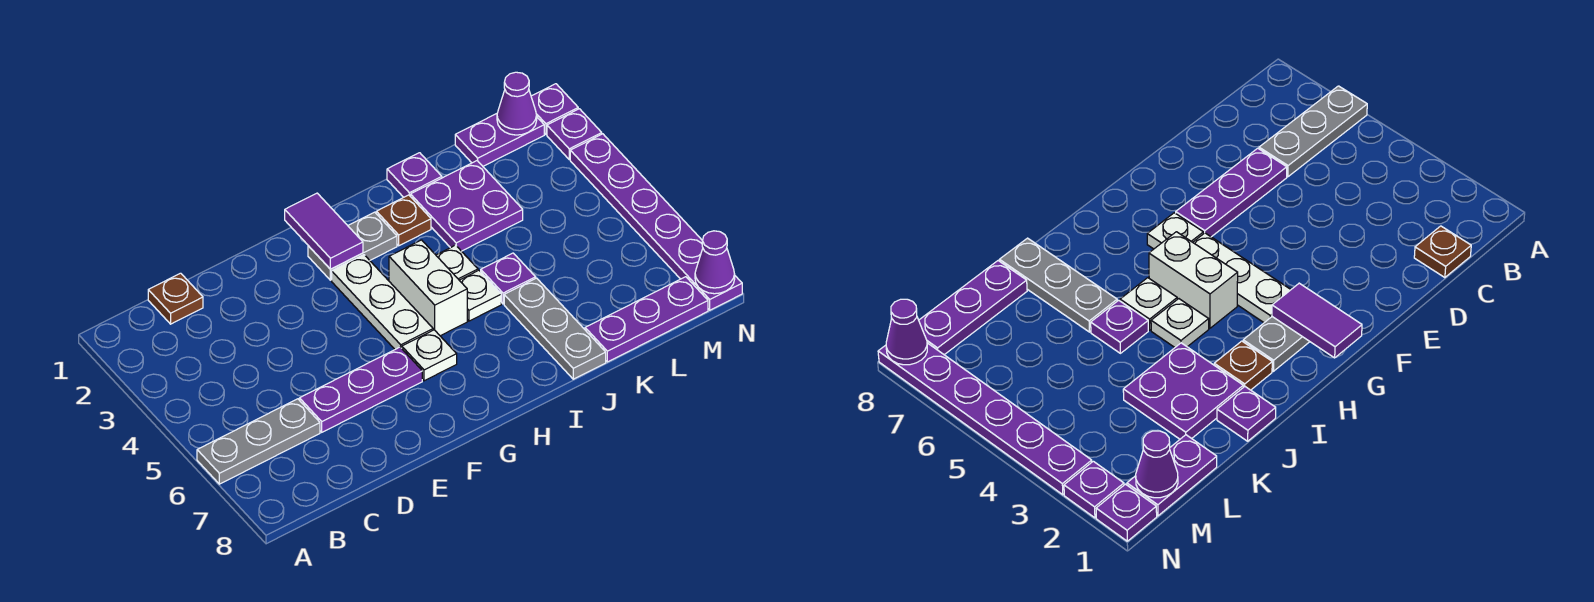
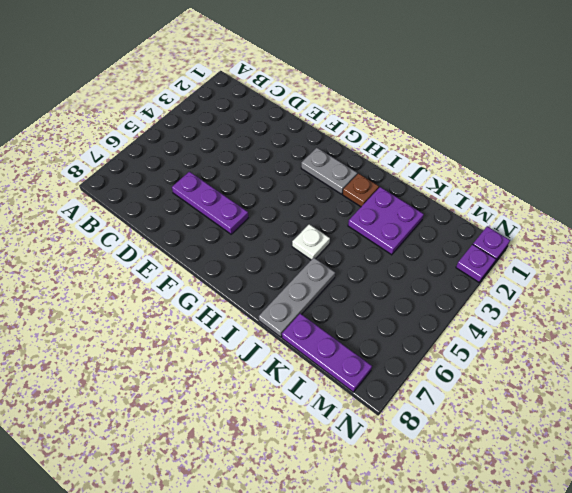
none -> grey plate A6:C6 level 1
none -> brown plate C1 level 1
none -> white plate G3:G5 level 1

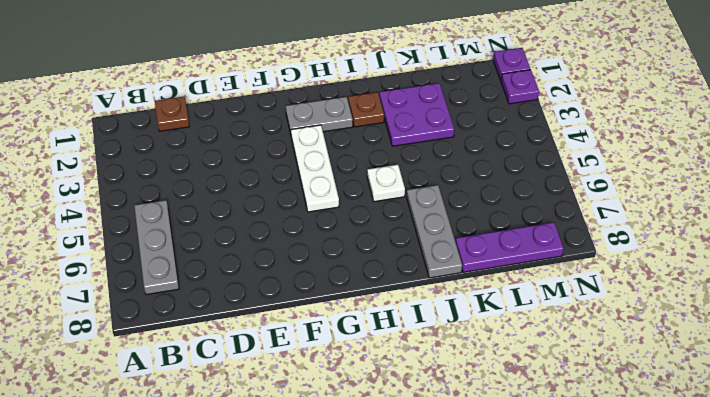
grey plate B5:B7 level 1 -> grey plate A6:C6 level 1
none -> purple plate D6:F6 level 1
none -> white plate G6 level 1
none -> white brick H4:H5 level 1

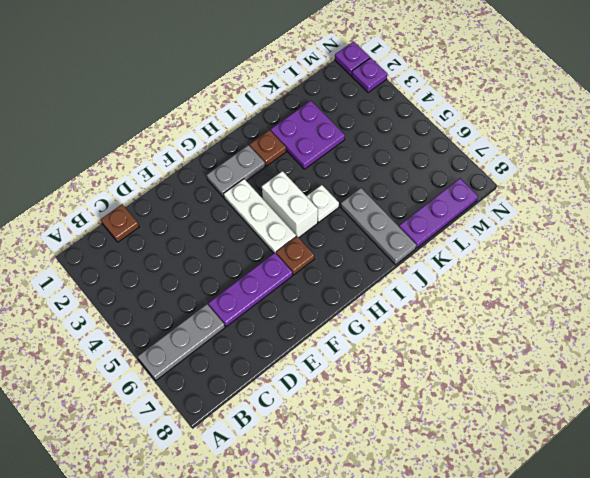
brown plate G6 level 1 -> white plate G6 level 1
none -> white plate I4 level 1
none -> purple plate J1 level 1
none -> purple plate J5 level 1

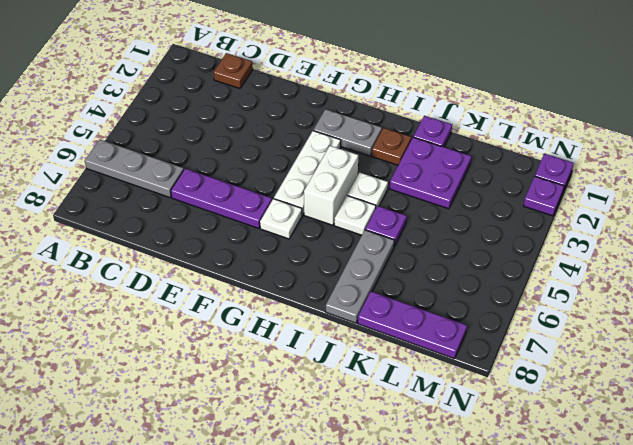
none -> purple plate L1:M1 level 1
none -> purple plate N3:N8 level 1
none -> purple tile G1:G2 level 2

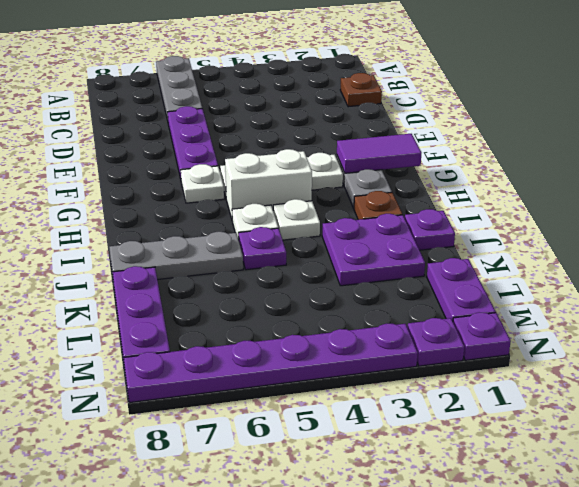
none -> purple cone M1 level 2
none -> purple cone N8 level 2

